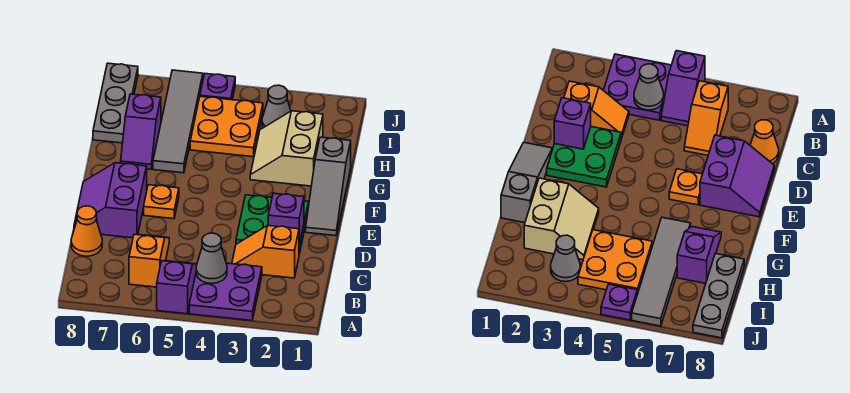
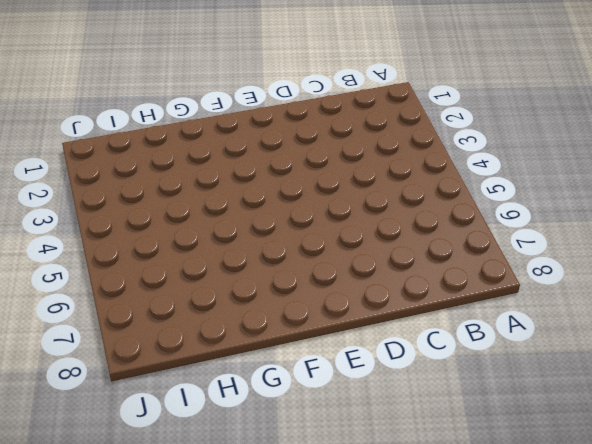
none -> purple plate A3:B4 level 1
none -> purple slope A5:B5 level 1 top A
none -> orange slope B6:C6 level 1 top B

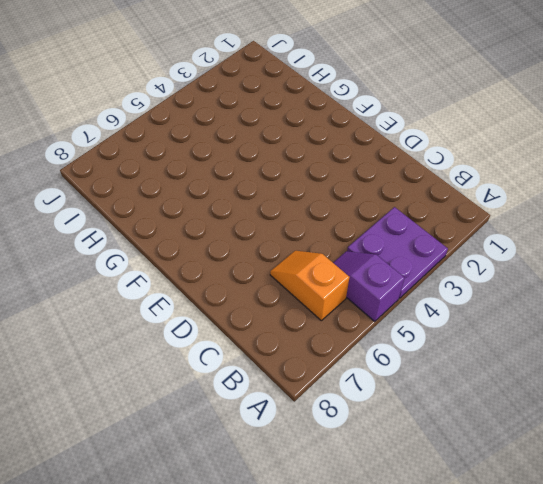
none -> orange slope C2:C3 level 1 top 2
none -> orange cone C8 level 1
none -> green plate D2:E3 level 1

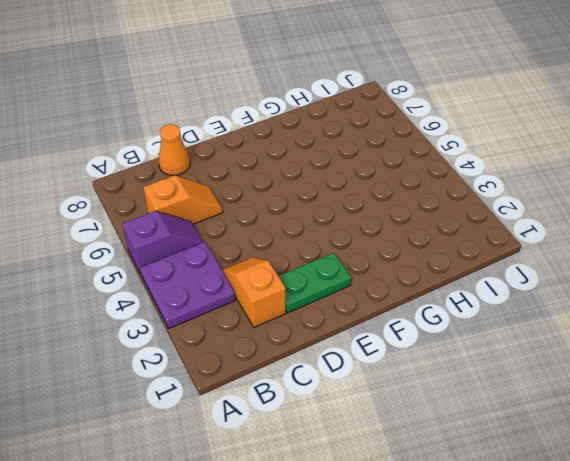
green plate D2:E2 level 1 -> green plate D2:E3 level 1
none -> purple slope D7:E8 level 1 top 7
none -> grey slope E1:G1 level 1 top G
none -> orange plate E6 level 1

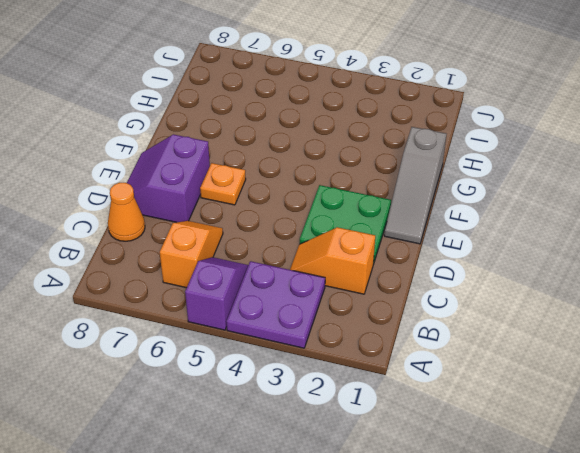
none -> tan slope G2:H3 level 1 top 2
none -> grey tile G6:J6 level 1
none -> purple slope G7:H7 level 1 top H

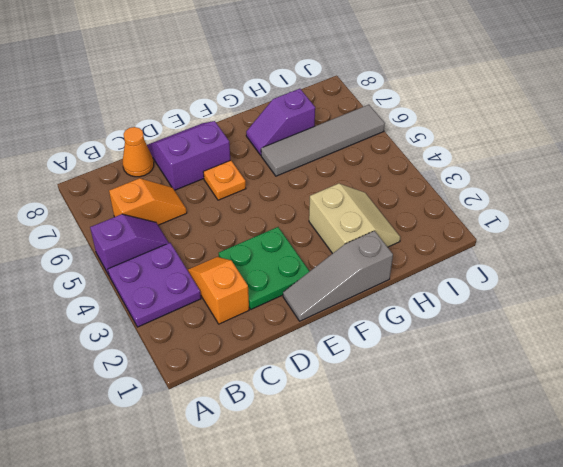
tan slope G2:H3 level 1 top G -> tan slope G2:H3 level 1 top 2
none -> orange plate H4:I5 level 1
none -> grey plate H8:J8 level 1
none -> grey cone I3 level 1

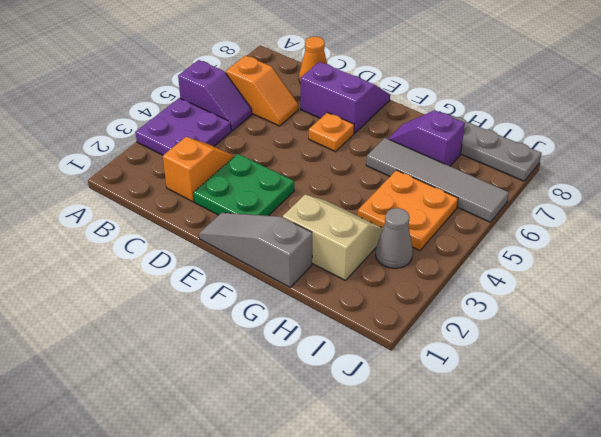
none -> purple plate J5 level 1
none -> grey cone B4 level 2
none -> purple brick D2 level 2

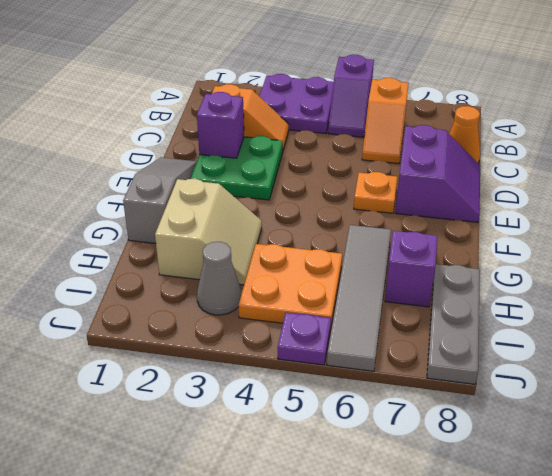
none -> grey cone B4 level 2

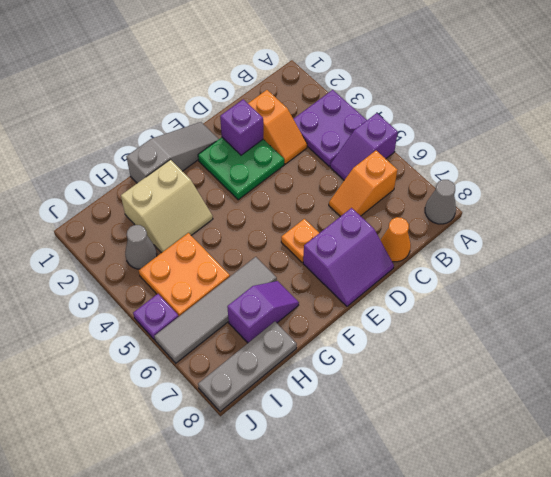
grey cone A8 level 1 -> grey cone B4 level 2

